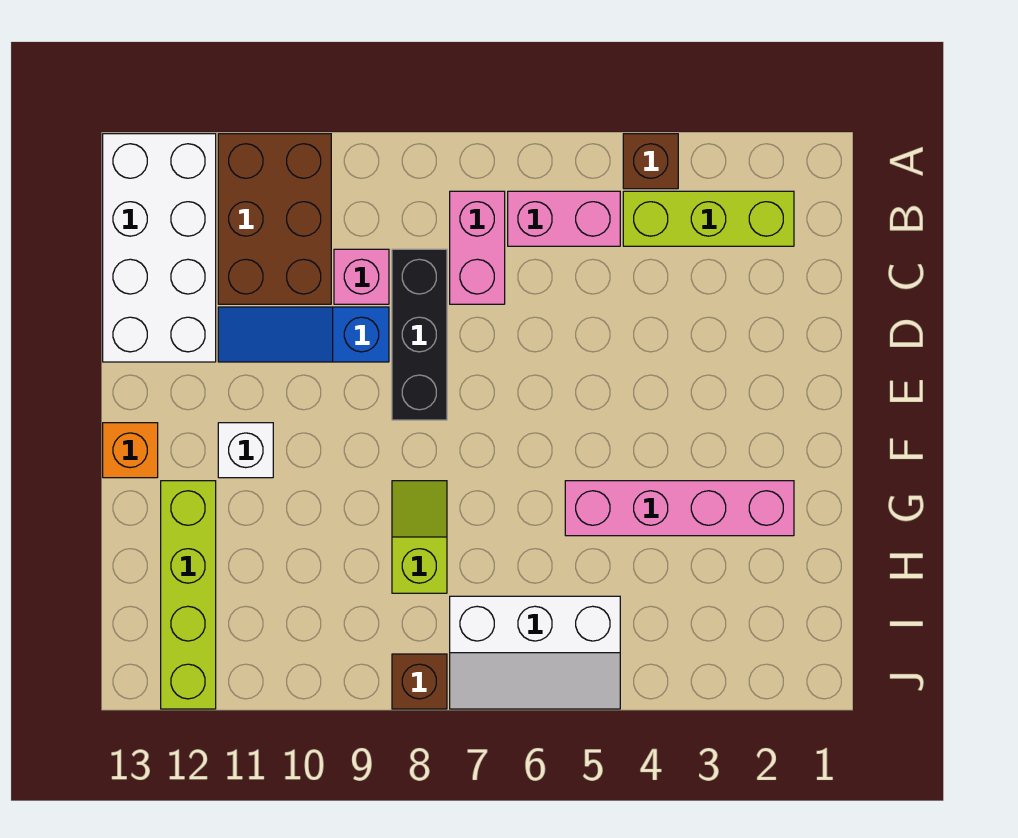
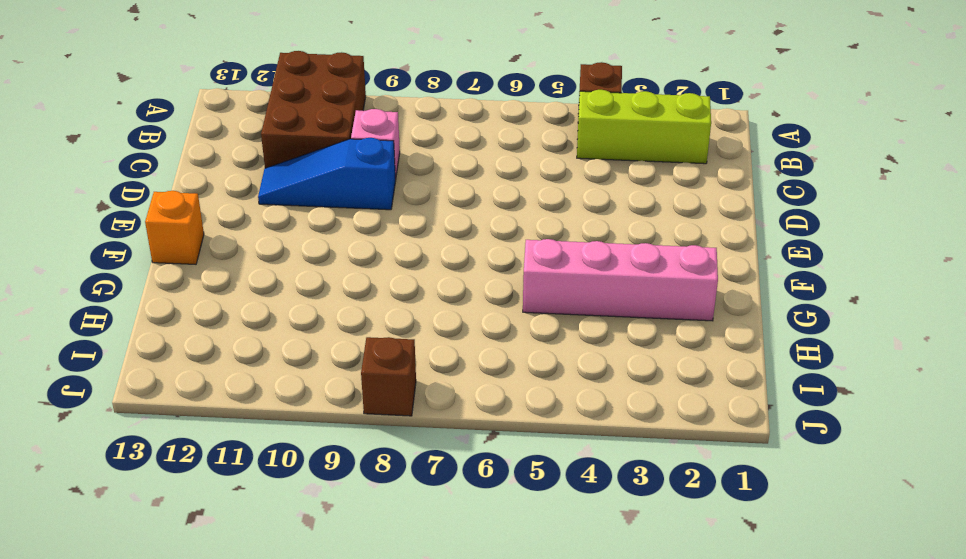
none -> white brick A12:D13 level 1
none -> pink brick B5:B6 level 1
none -> pink brick B7:C7 level 1

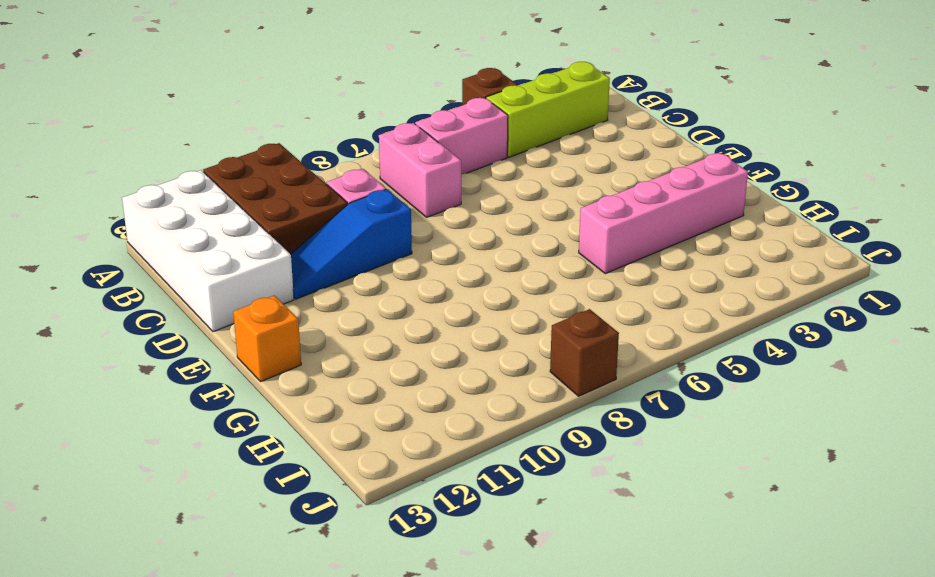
none -> black brick C8:E8 level 1
none -> white brick F11 level 1
none -> lime slope G8:H8 level 1 top H

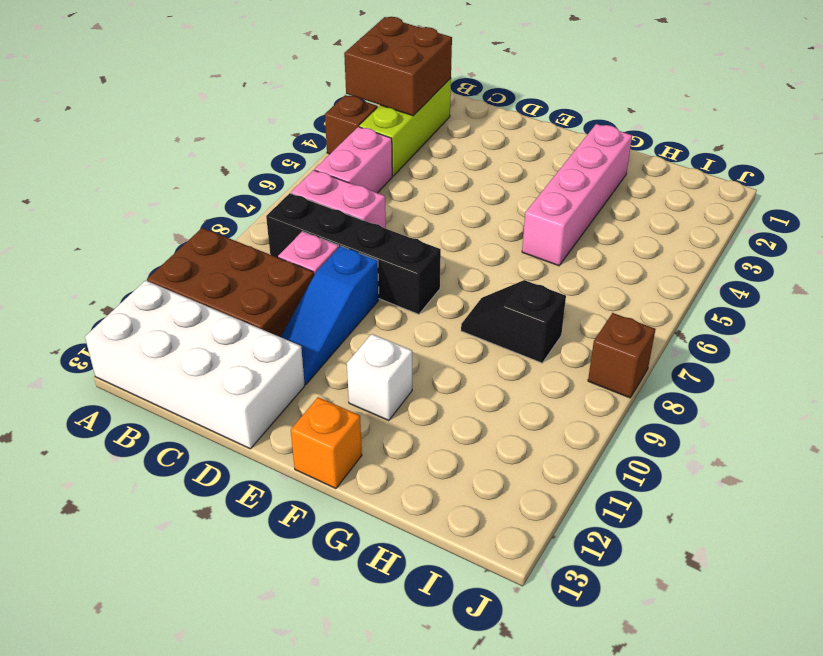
brown brick A2:B3 level 2 -> none
black brick B8:E8 level 1 -> black brick C8:E8 level 1
black slope G8:H8 level 1 top H -> lime slope G8:H8 level 1 top H
none -> lime brick G12:J12 level 1
none -> white slope I5:J7 level 1 top I

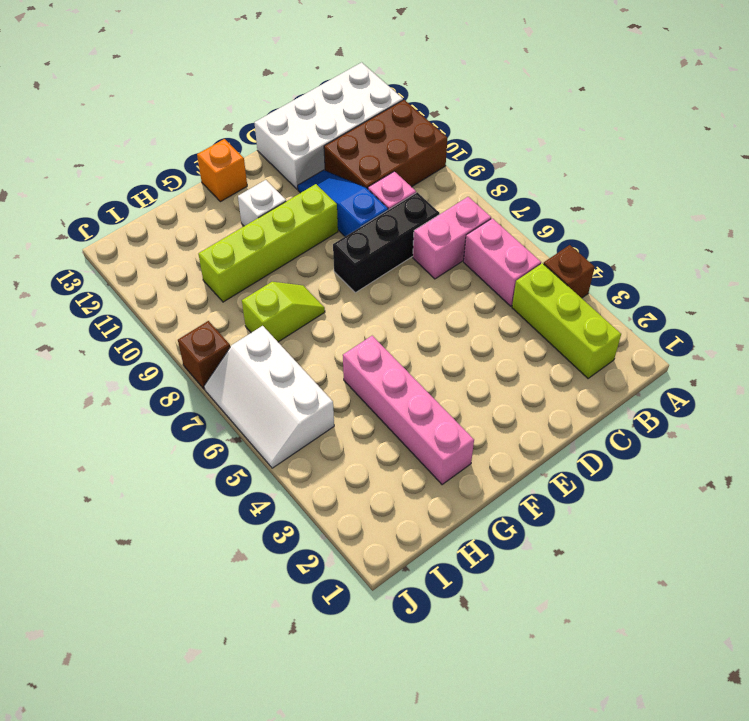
lime brick E10:H10 level 1 -> lime brick G12:J12 level 1

